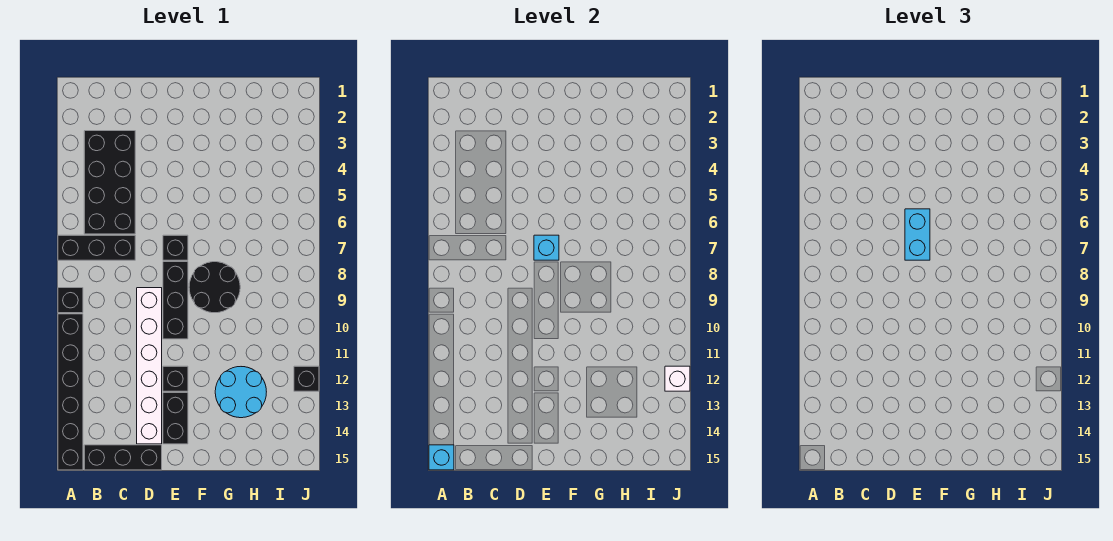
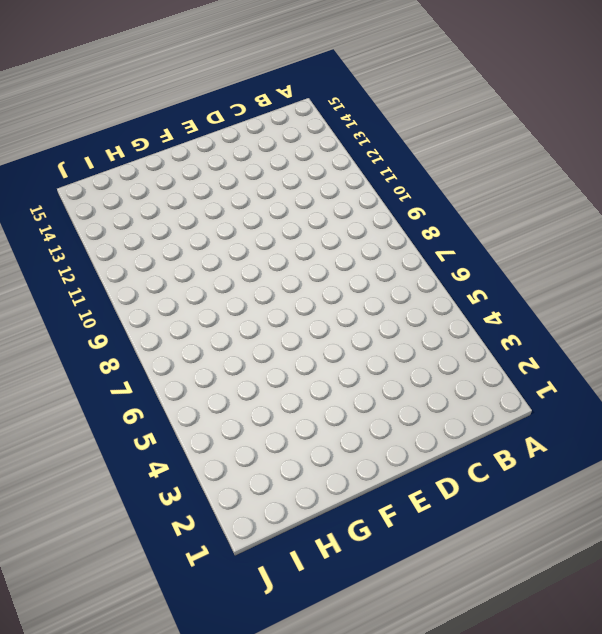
none -> black brick A7:C7 level 1
none -> black brick A9 level 1
none -> black brick A10:A15 level 1

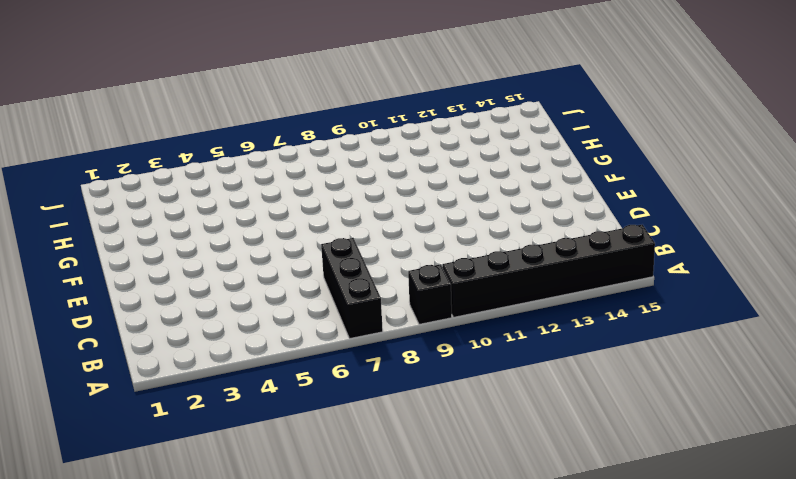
none -> black brick B3:C6 level 1
none -> black brick B15:D15 level 1
none -> white brick D9:D14 level 1

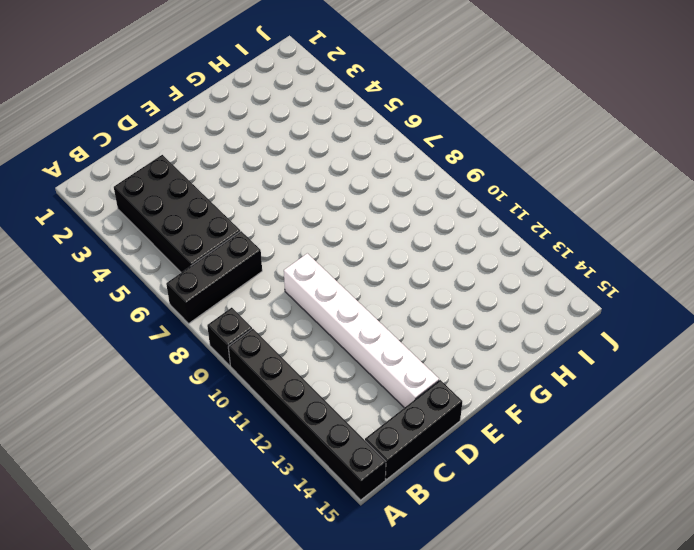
none -> black brick E7 level 1
none -> black brick E8:E10 level 1
none -> black brick E12 level 1

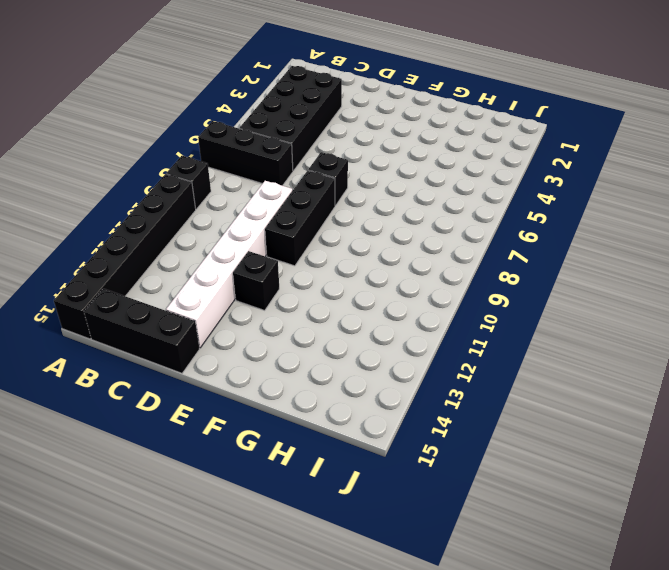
none -> black brick E13:E14 level 1
none -> black round brick F8:G9 level 1
none -> cyan round brick G12:H13 level 1

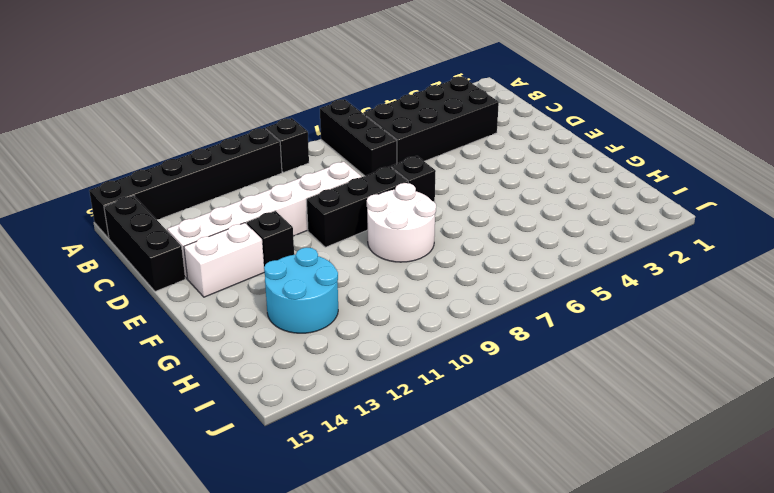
white brick E13:E14 level 1 -> black brick E13:E14 level 1
white round brick F8:G9 level 1 -> black round brick F8:G9 level 1
none -> black brick J12 level 1
none -> cyan brick A15 level 2
none -> cyan brick E7 level 2

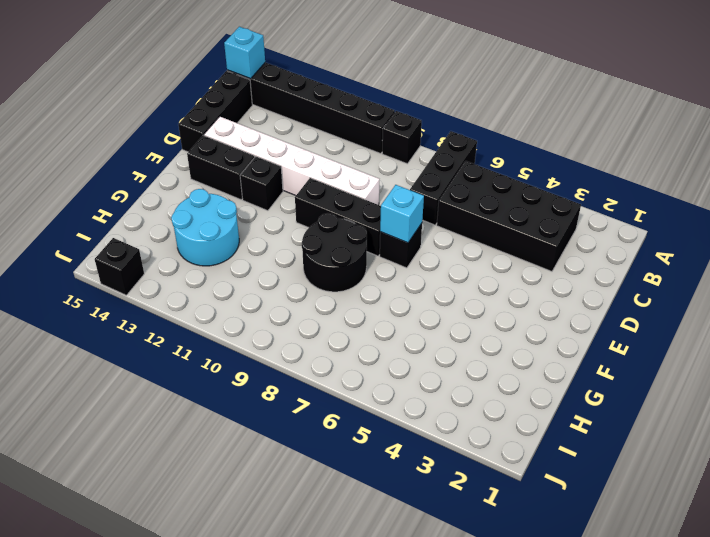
black brick J14 level 1 -> black brick J12 level 1
none -> white brick J12 level 2
none -> cyan brick E6:E7 level 3

